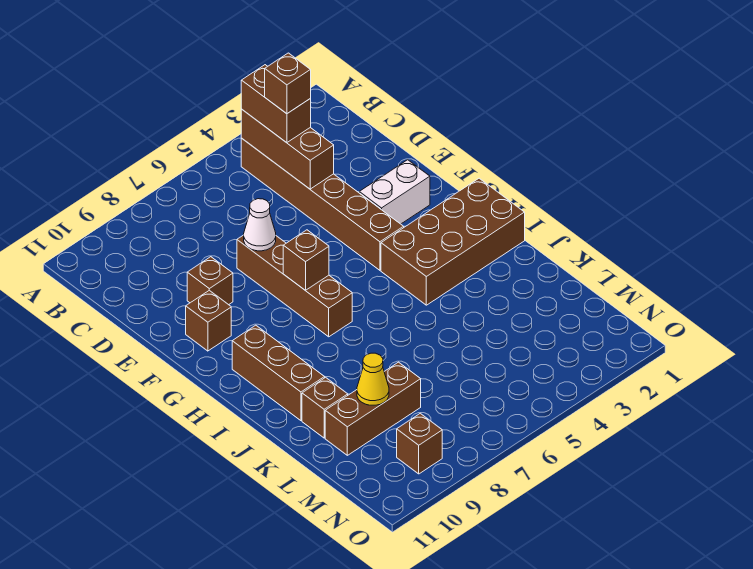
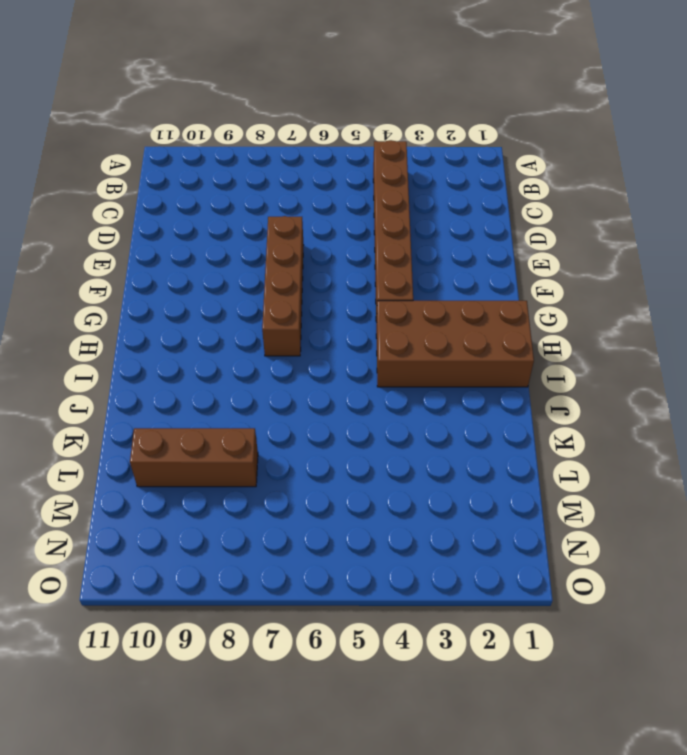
none -> brown brick E9 level 1
none -> white brick F2:F3 level 1
none -> brown brick F10 level 1

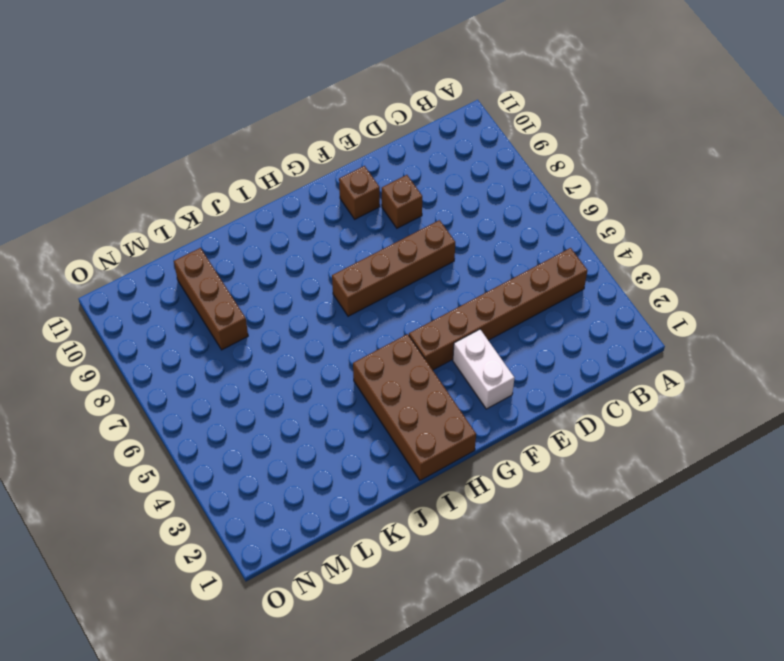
none -> brown brick H10:J10 level 1
none -> brown brick K10 level 1
none -> brown brick N9 level 1

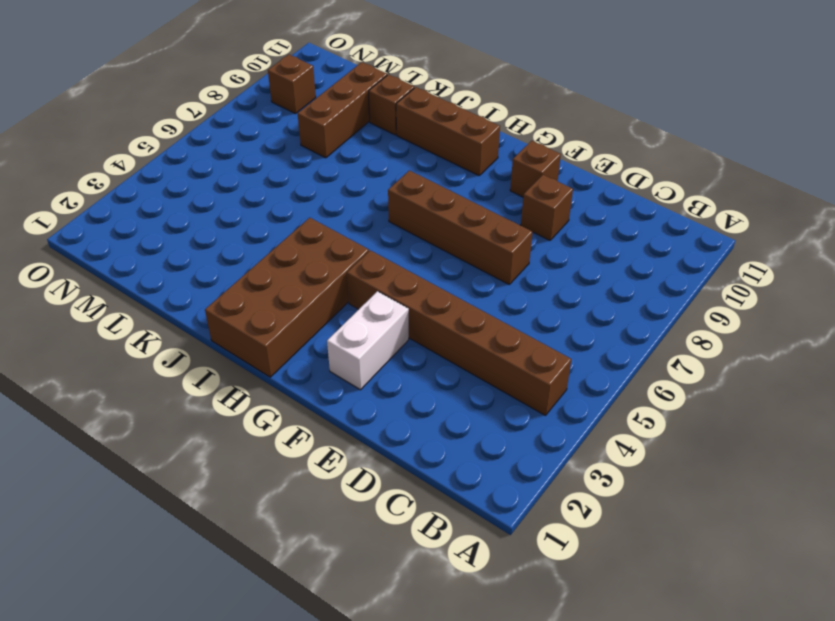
none -> brown brick B4:D4 level 2
none -> white cone E7 level 2
none -> brown brick G7 level 2

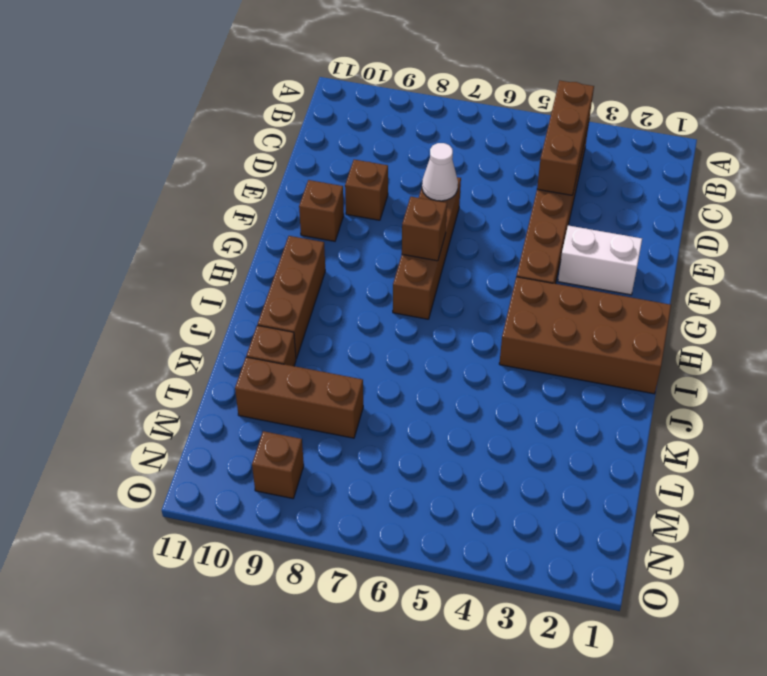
none -> yellow cone L9 level 2
none -> brown brick B4:C4 level 3
none -> brown brick C4 level 4

